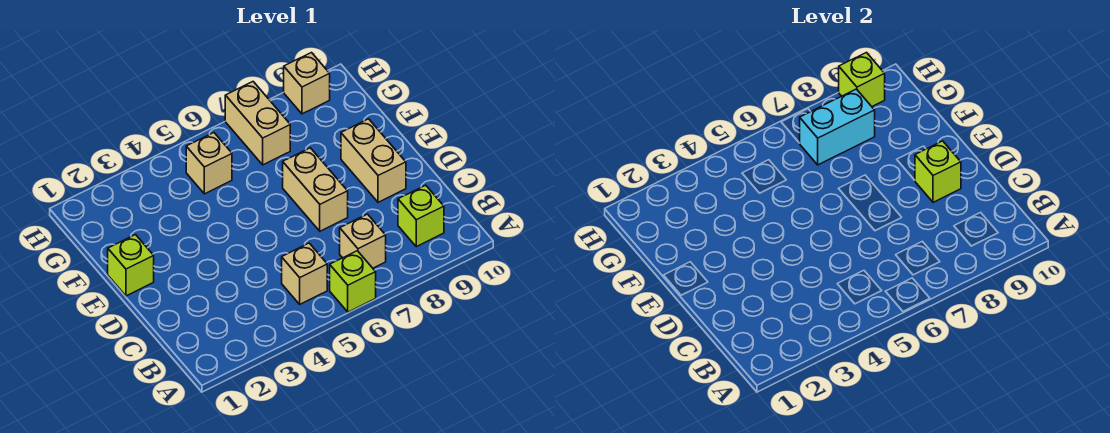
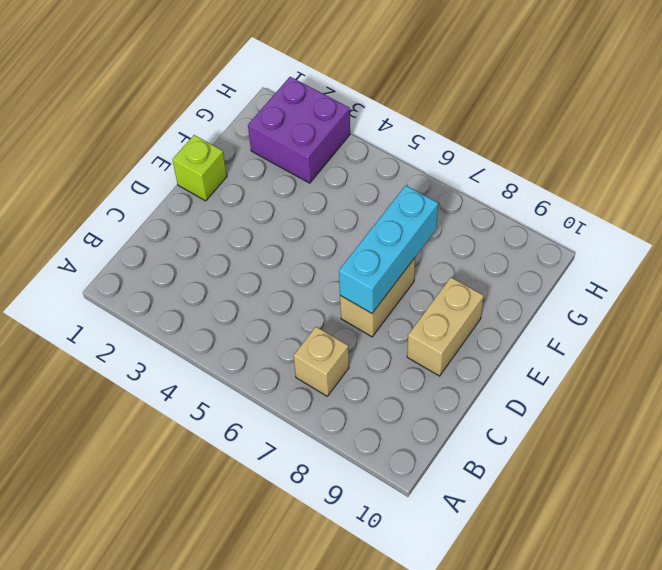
cyan brick D7:F7 level 2 -> none
purple brick G2:H3 level 1 -> none
none -> lime brick A6 level 1
none -> tan brick B5 level 1
none -> lime brick B9 level 1

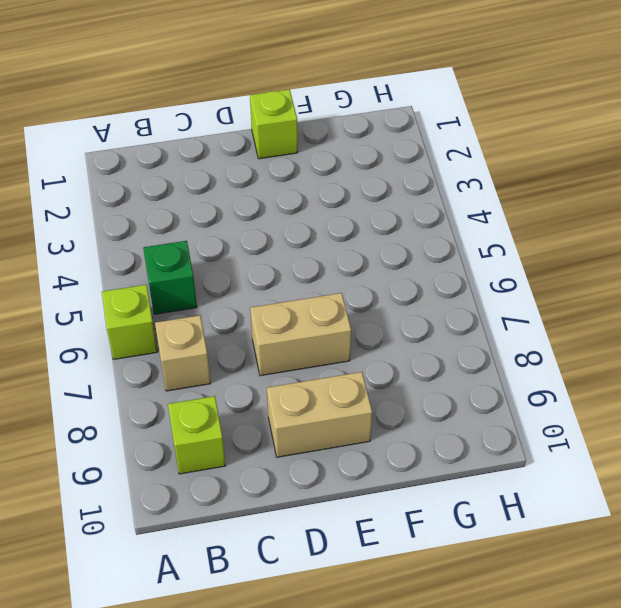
green brick B5 level 1 -> tan brick B5 level 1
none -> tan brick G5 level 1
none -> tan brick G7:H7 level 1
none -> tan brick H9 level 1

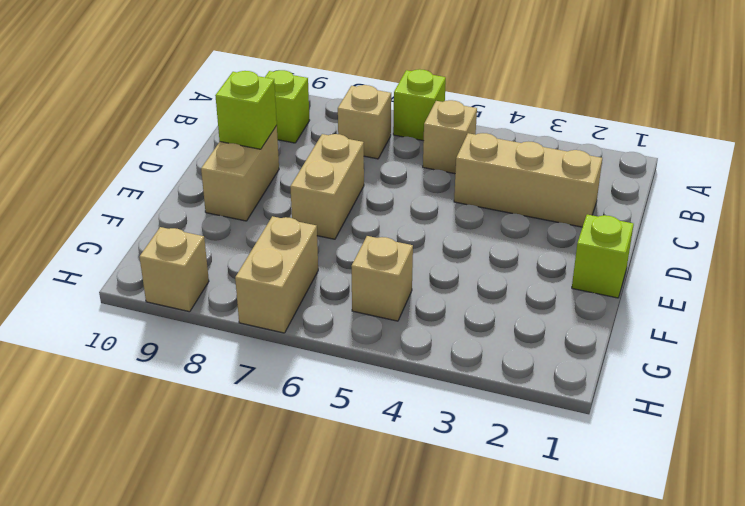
tan brick C2:C4 level 1 -> none
none -> cyan brick G7:G8 level 2
none -> lime brick H9 level 2

